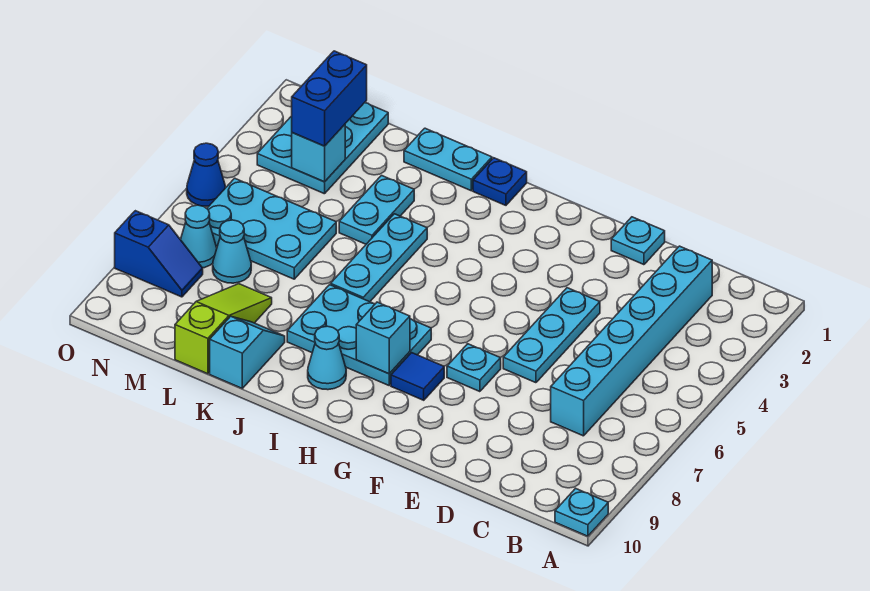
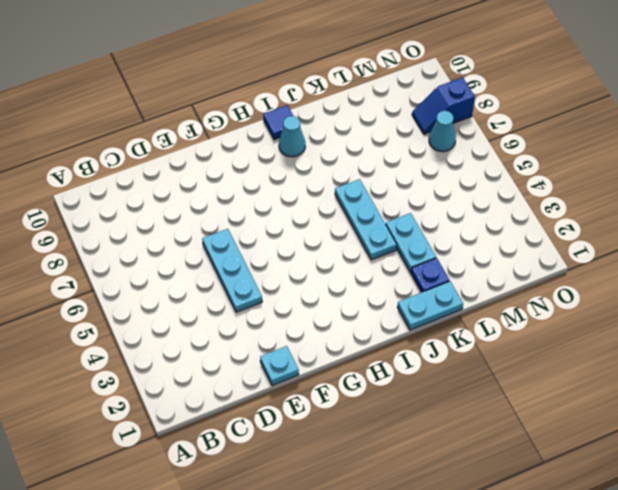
blue tile I10 level 1 -> blue tile G8 level 1
blue plate K2 level 1 -> blue plate I1 level 1
none -> cyan plate A10 level 1
none -> cyan brick C2:C7 level 1
none -> cyan plate F7 level 1

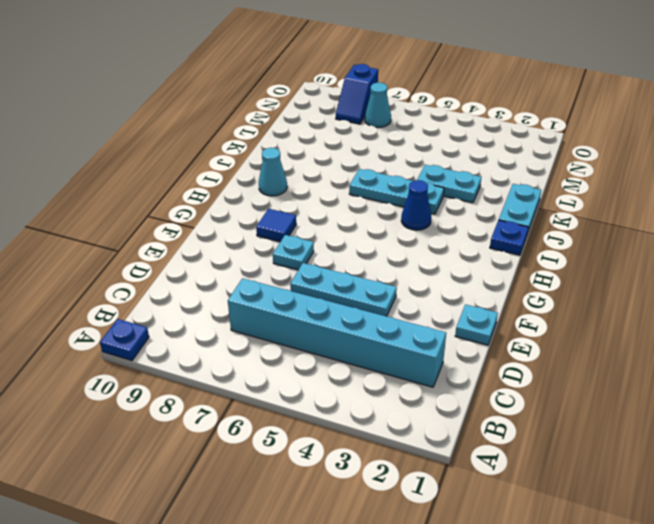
blue plate A10 level 1 -> cyan plate A10 level 1
blue cone I4 level 1 -> blue cone O5 level 1
none -> cyan plate H7:J8 level 1
none -> cyan slope K9:K10 level 1 top 10
none -> cyan plate L5:N6 level 1

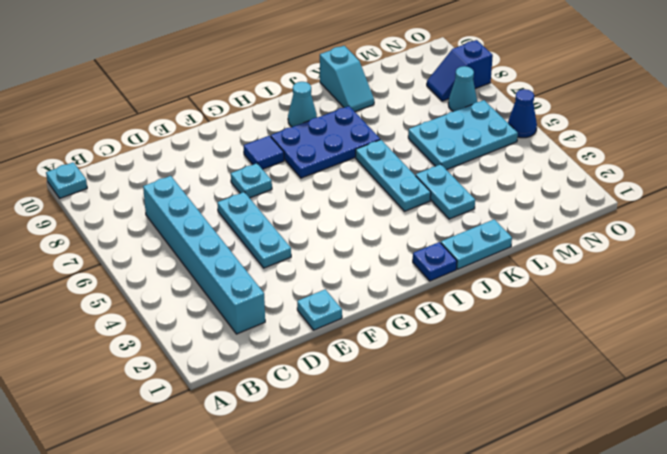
blue plate H7:J8 level 1 -> cyan plate H7:J8 level 1
none -> lime slope L8:L10 level 1 top 10
none -> cyan plate M1:N3 level 1
none -> cyan cone M7 level 1

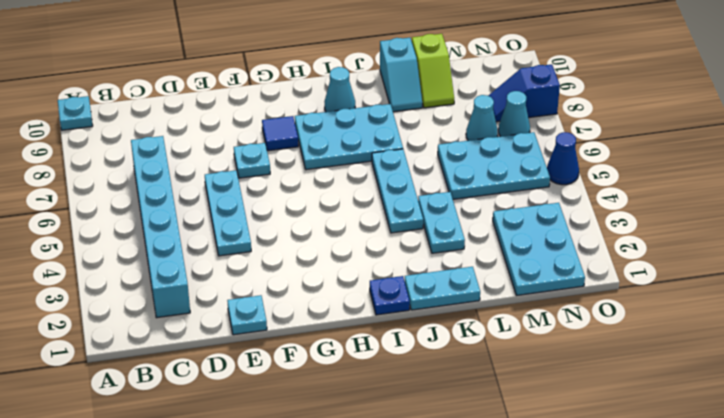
lime slope L9:L10 level 1 top 10 -> lime slope L8:L10 level 1 top 10
none -> cyan brick H8 level 2
none -> cyan brick M3 level 2
none -> blue brick M2:M3 level 3

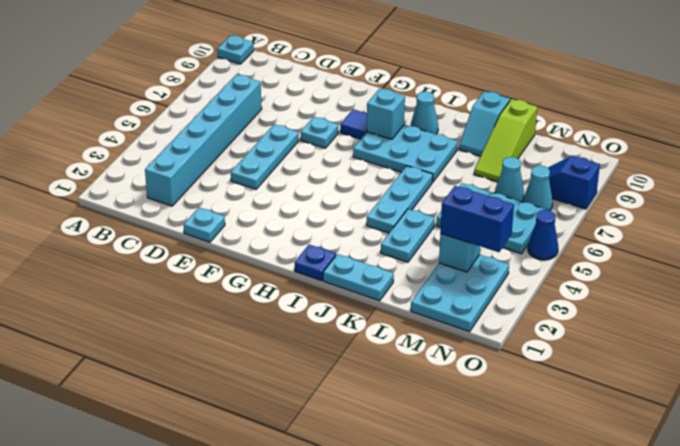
blue brick M3:N3 level 3 -> blue brick M2:M3 level 3

